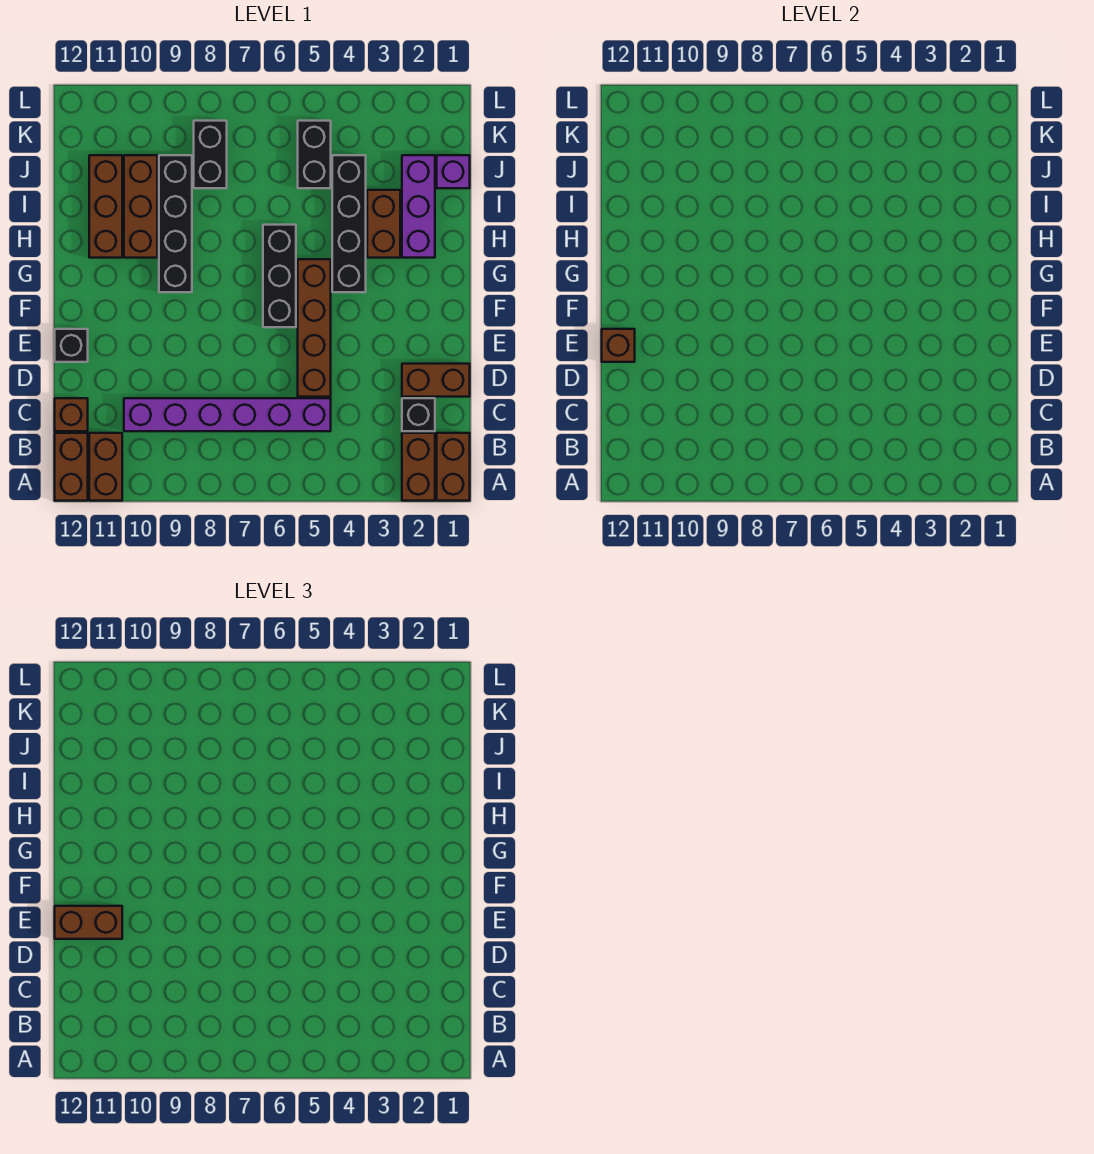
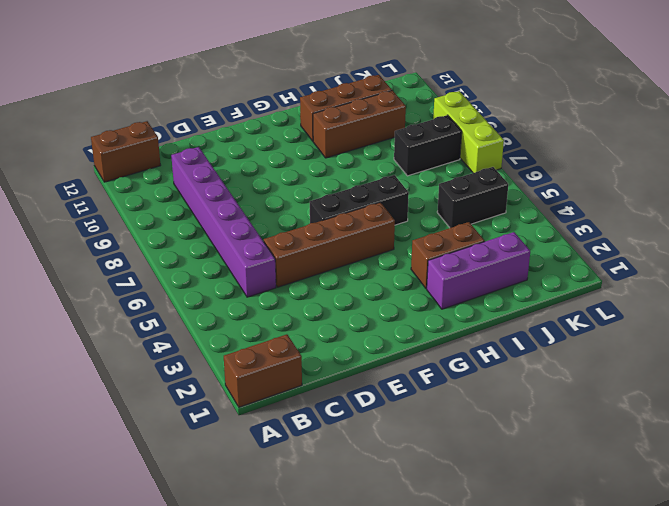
lime brick L7:L9 level 1 -> none
none -> brown brick A2:B2 level 1
none -> brown brick A11:B11 level 1
none -> black brick C2 level 1

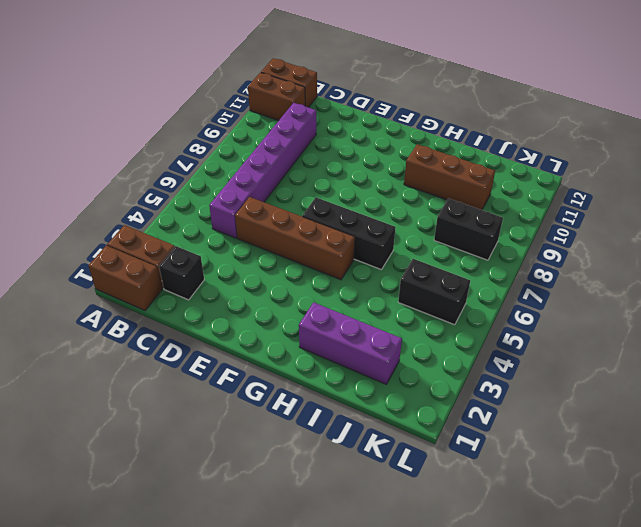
none -> brown brick C12 level 1
none -> brown brick D1:D2 level 1
none -> black brick E12 level 1

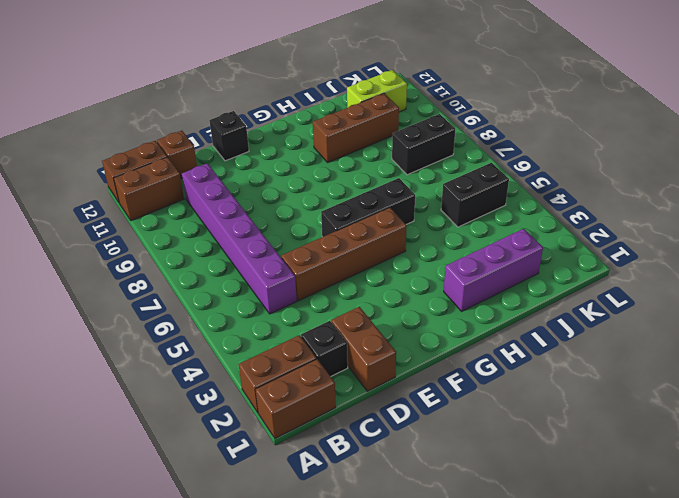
lime brick J11:K11 level 1 -> brown brick H11:J11 level 1
none -> black brick G4:J4 level 1
none -> black brick G9:J9 level 1
none -> brown brick H3:I3 level 1

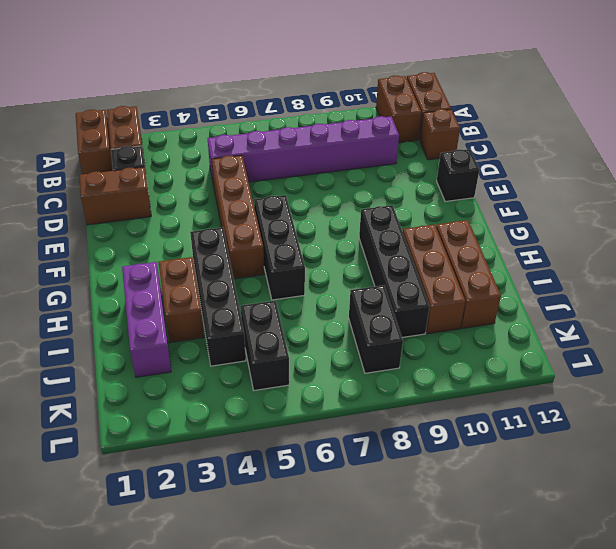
none -> purple brick J1 level 1
none -> brown brick E12 level 2
none -> brown brick E11:E12 level 3

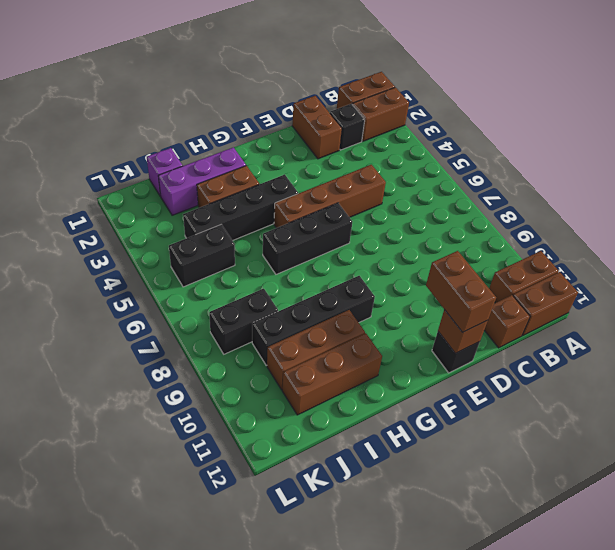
none -> purple brick C5:C10 level 1

